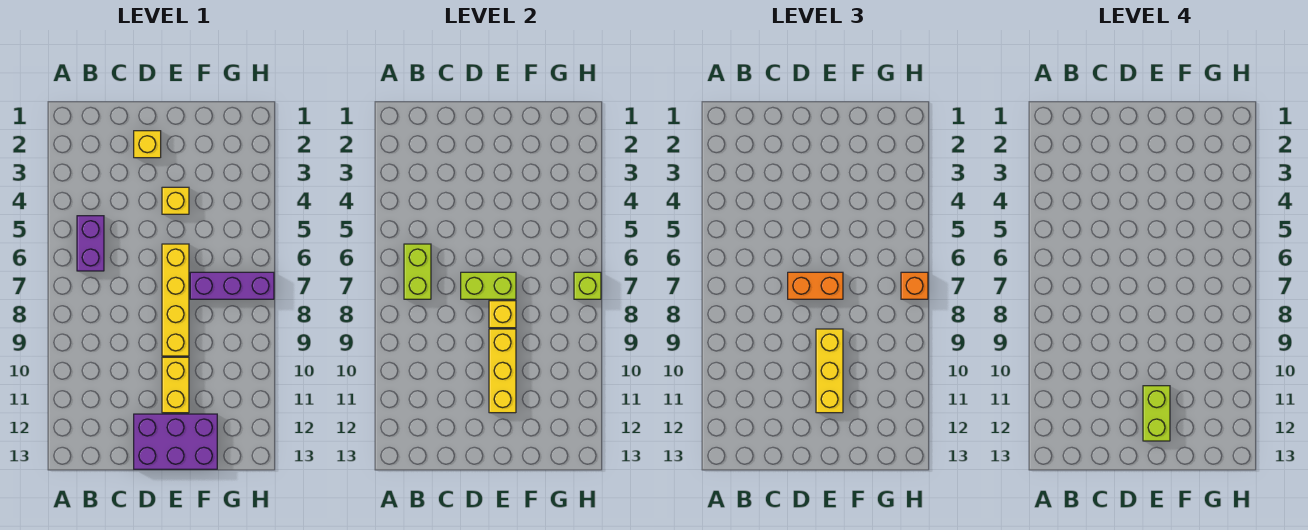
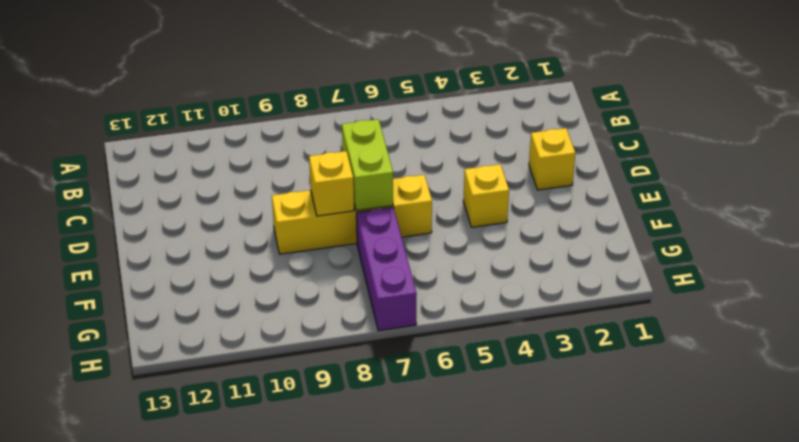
none -> purple brick B5:B6 level 1
none -> purple brick D12:F13 level 1
none -> yellow brick E10:E11 level 1

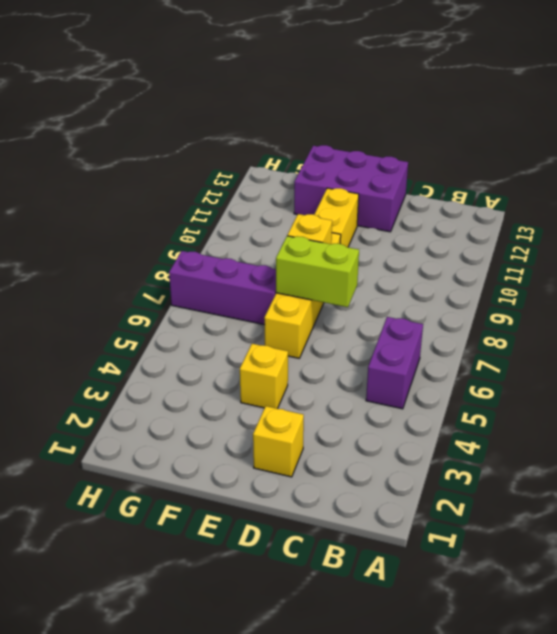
none -> lime brick B6:B7 level 2
none -> yellow brick E9:E11 level 2
none -> lime brick H7 level 2

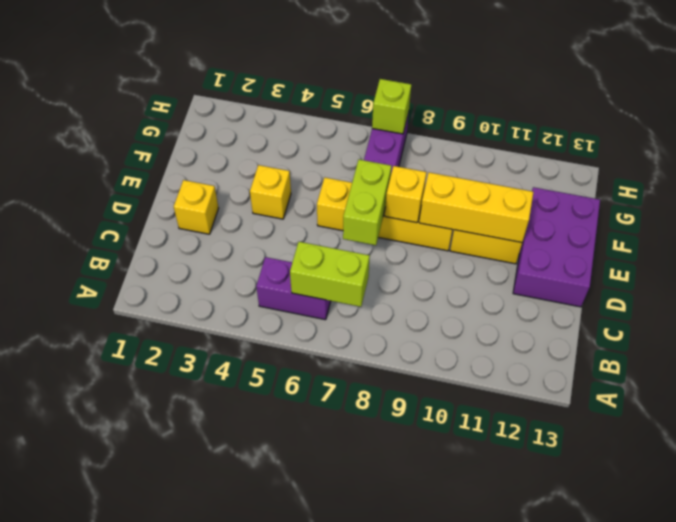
none -> orange brick D7:E7 level 3
none -> yellow brick E9:E11 level 3
none -> orange brick H7 level 3

